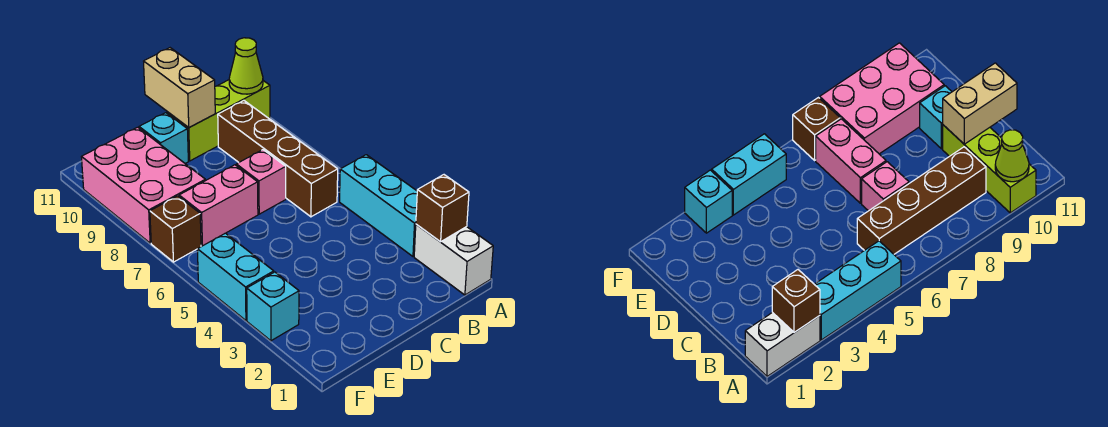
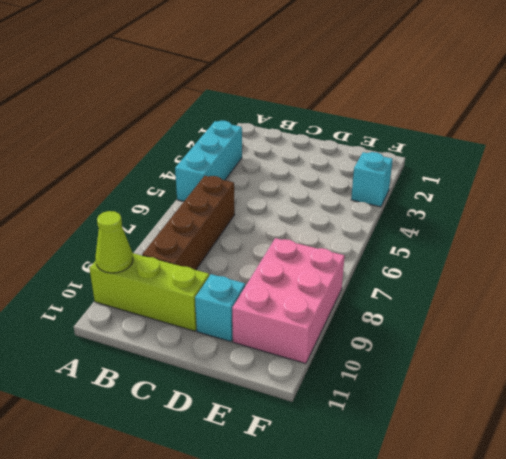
none -> white brick A1:A2 level 1
none -> pink brick C7 level 1
none -> pink brick D7:E7 level 1

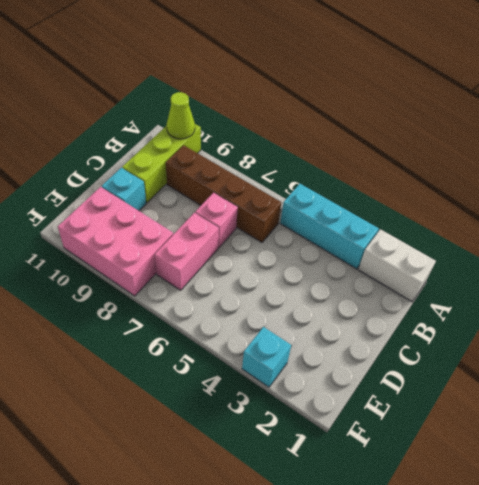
none -> cyan brick F4:F5 level 1
none -> brown brick F7 level 1
none -> brown brick A2 level 2

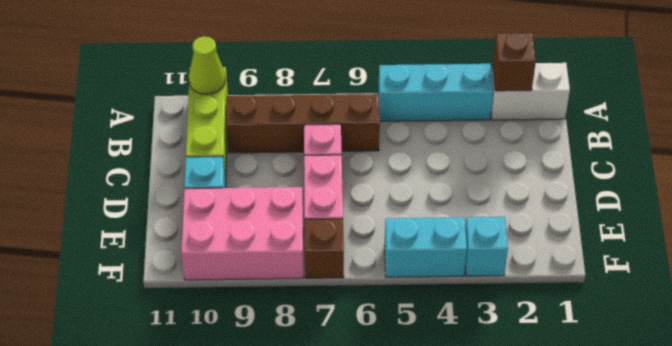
none -> tan brick C10:C11 level 2

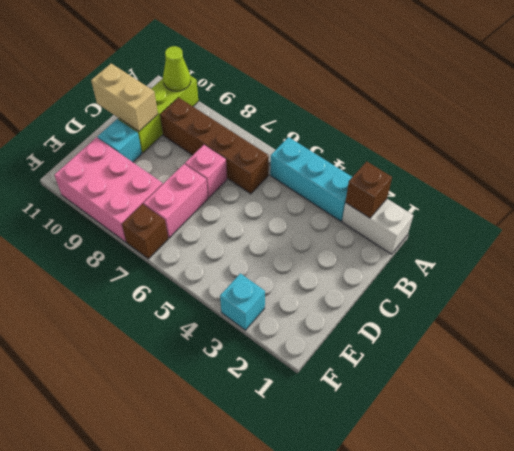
none -> cyan brick F4:F5 level 1

